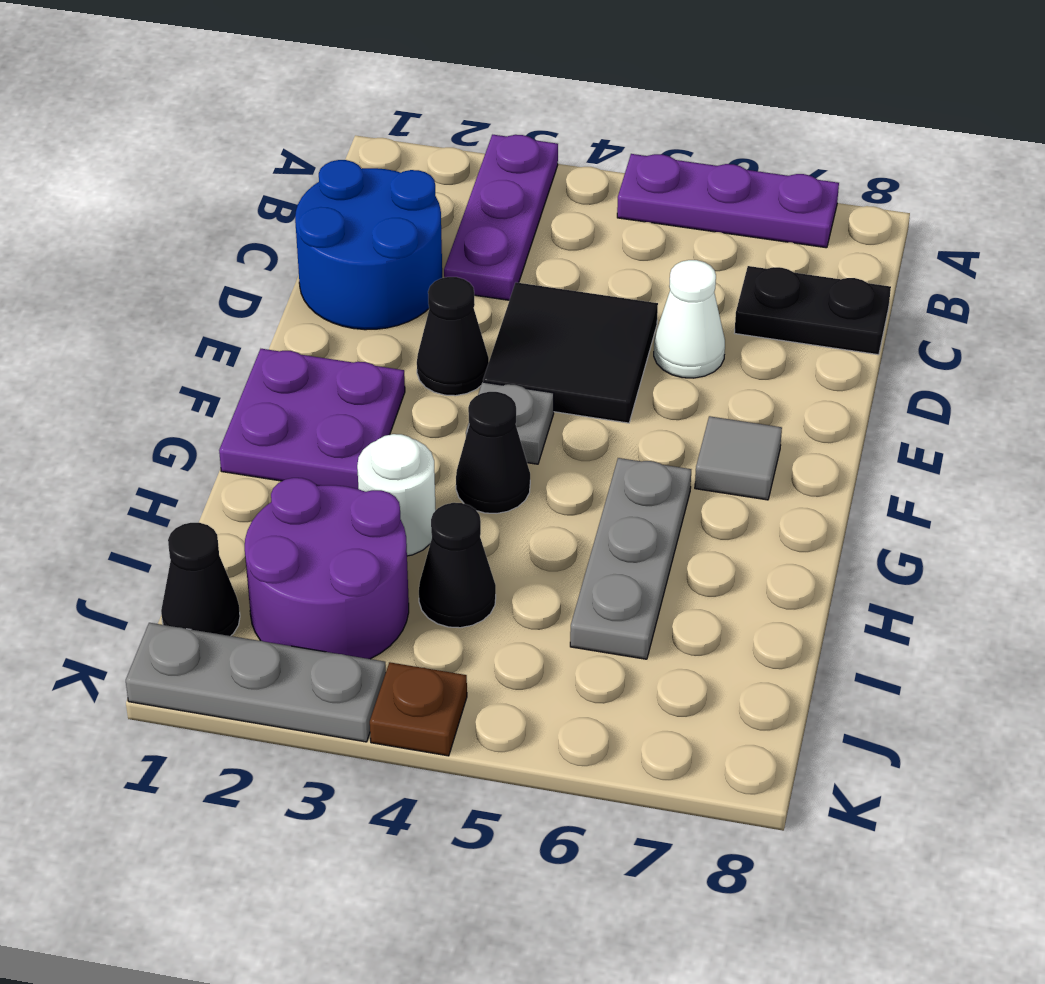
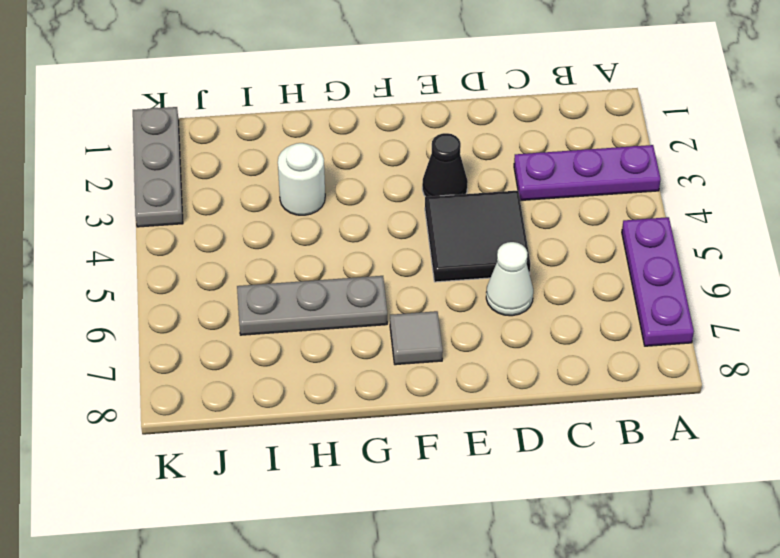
none -> blue round brick C1:D2 level 1
none -> black plate C7:C8 level 1
none -> purple plate F1:G2 level 1

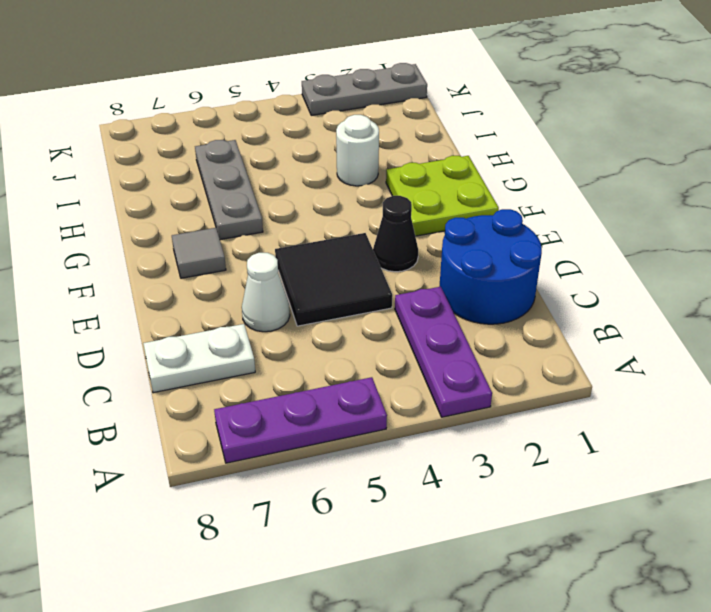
white plate C7:C8 level 1 -> black plate C7:C8 level 1
lime plate F1:G2 level 1 -> purple plate F1:G2 level 1
none -> grey plate F4 level 1
none -> black cone G4 level 1
none -> purple round brick I2:J3 level 1

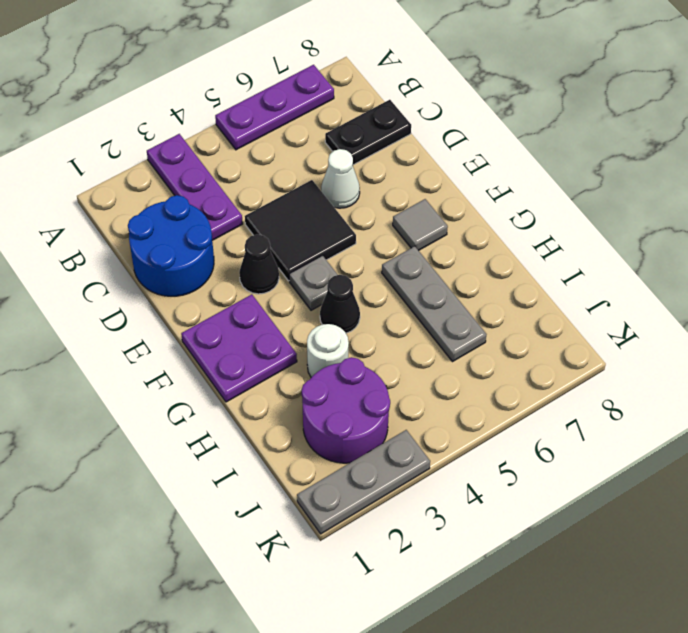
none -> black cone I4 level 1
none -> black cone J1 level 1
none -> brown plate K4 level 1

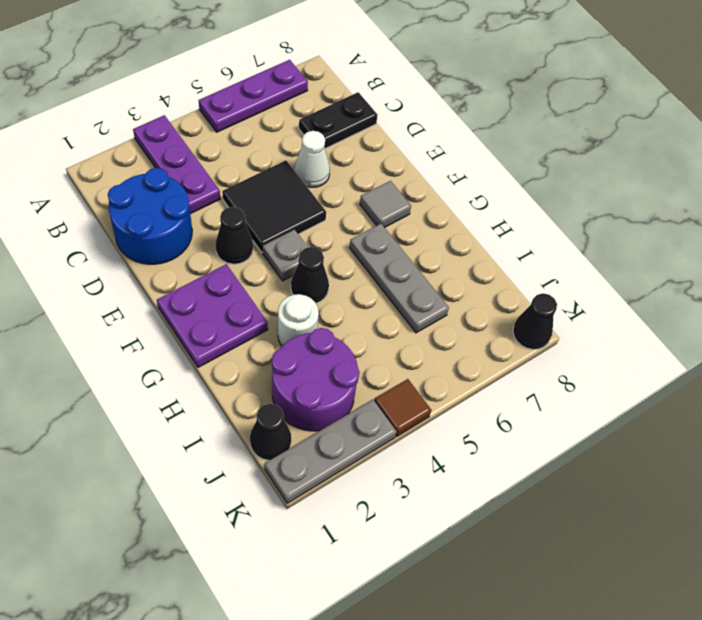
brown tile K4 level 1 -> brown plate K4 level 1
black cone K8 level 1 -> black cone I4 level 1

